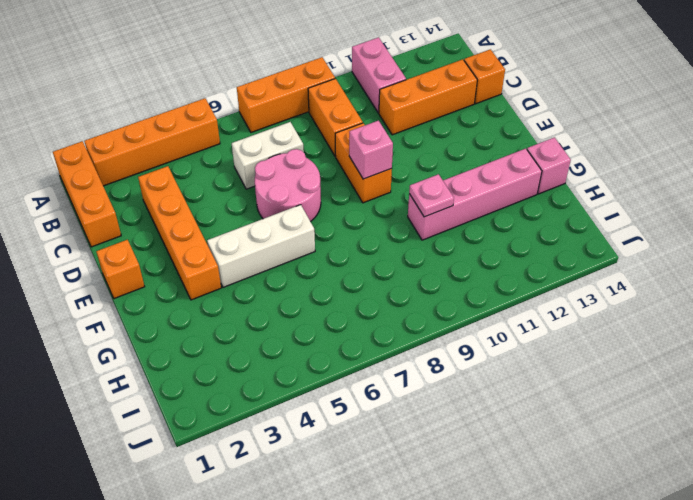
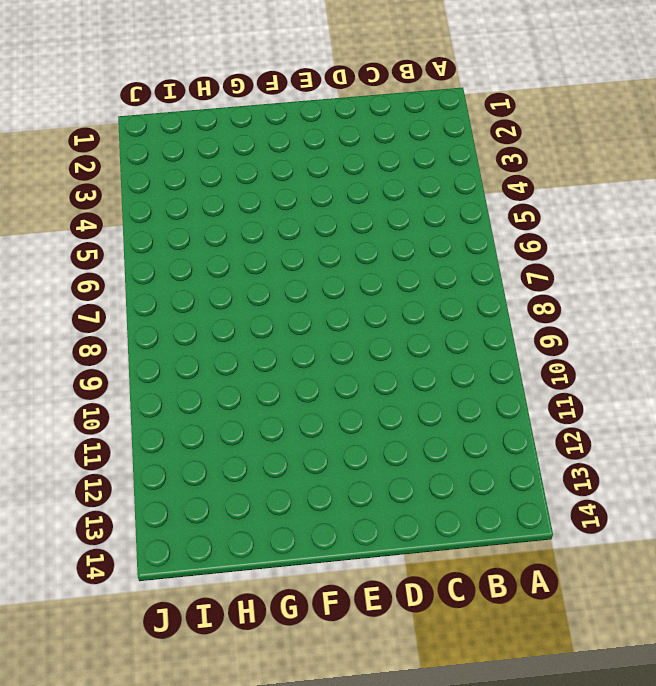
none -> orange brick A1:C1 level 1
none -> orange brick A2:A5 level 1
none -> orange brick A7:A9 level 1

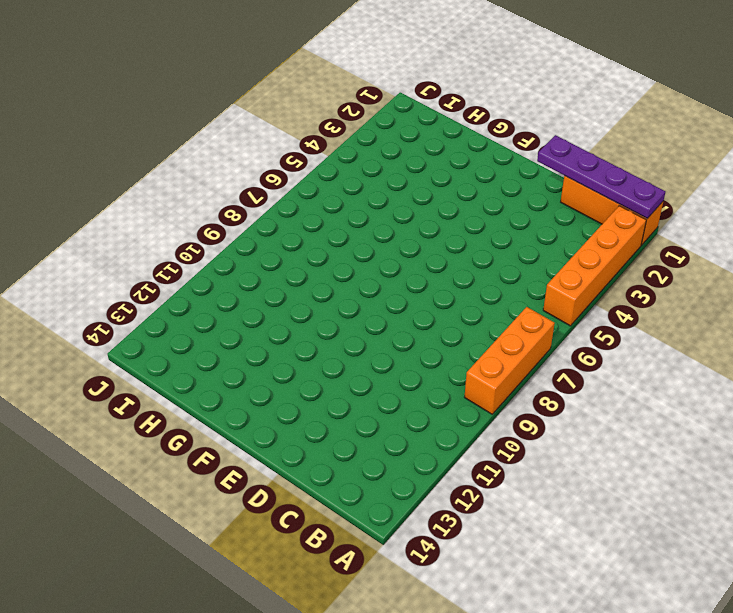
purple plate A1:D1 level 2 -> none
none -> pink brick A11:B11 level 1
none -> orange brick B9:C9 level 1
none -> orange brick C3:F3 level 1

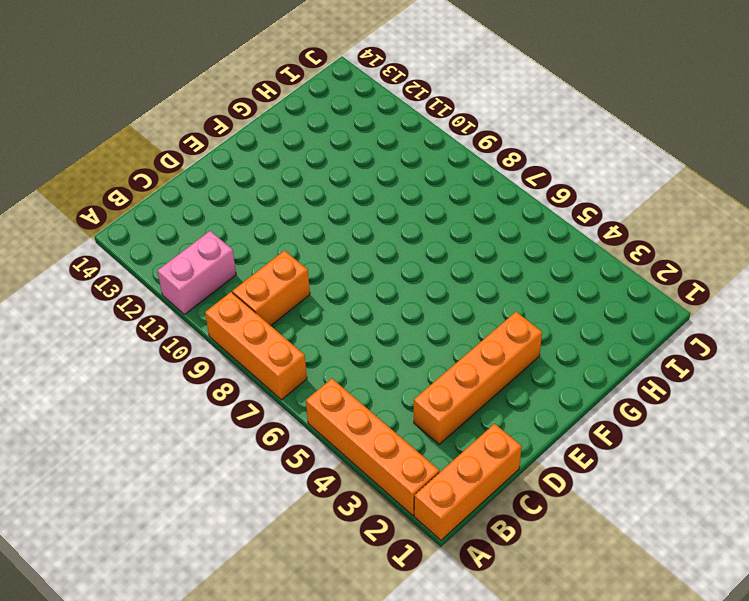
none -> white brick C6:C7 level 1
none -> orange brick C11:C13 level 1
none -> orange brick C14 level 1

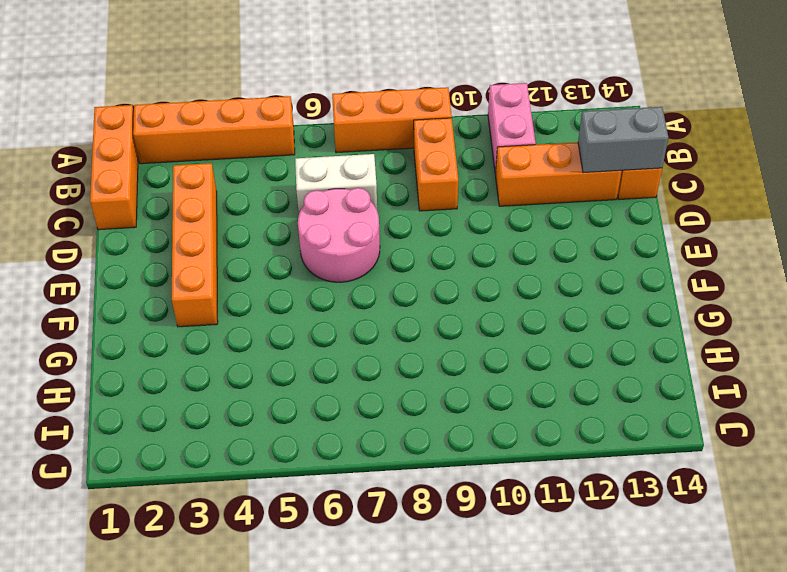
grey brick C13:C14 level 2 -> none
none -> orange brick D9:E9 level 1
none -> orange brick E1 level 1
none -> white brick F4:F6 level 1

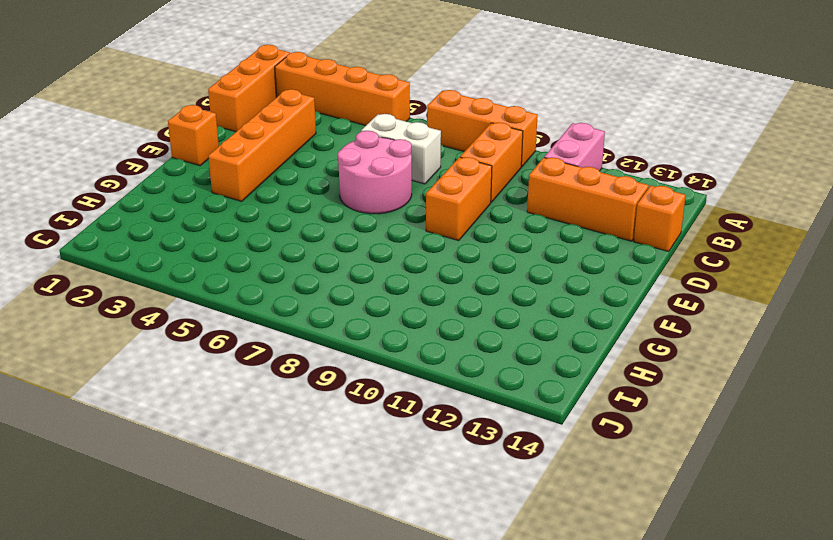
none -> white brick F4:F6 level 1
none -> pink brick G10:G13 level 1
none -> pink brick G14 level 1

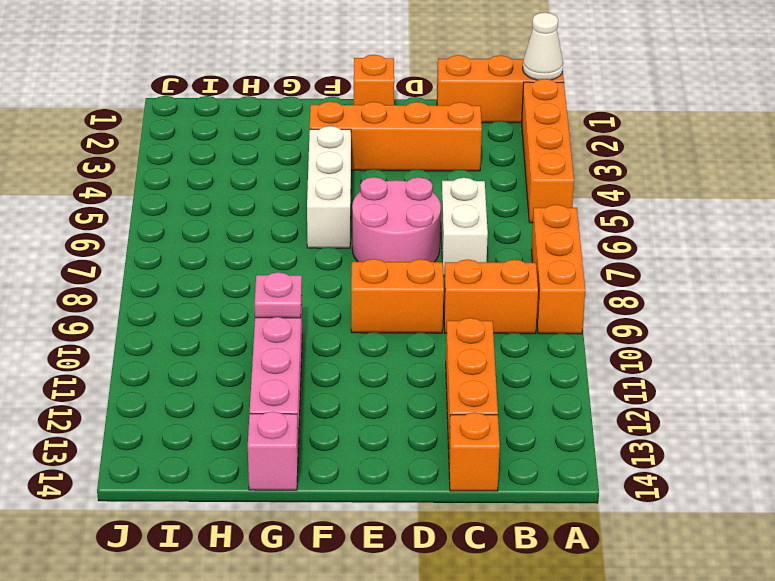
white cone A1 level 2 -> none
none -> pink brick A11:B11 level 1
none -> pink brick E9 level 2

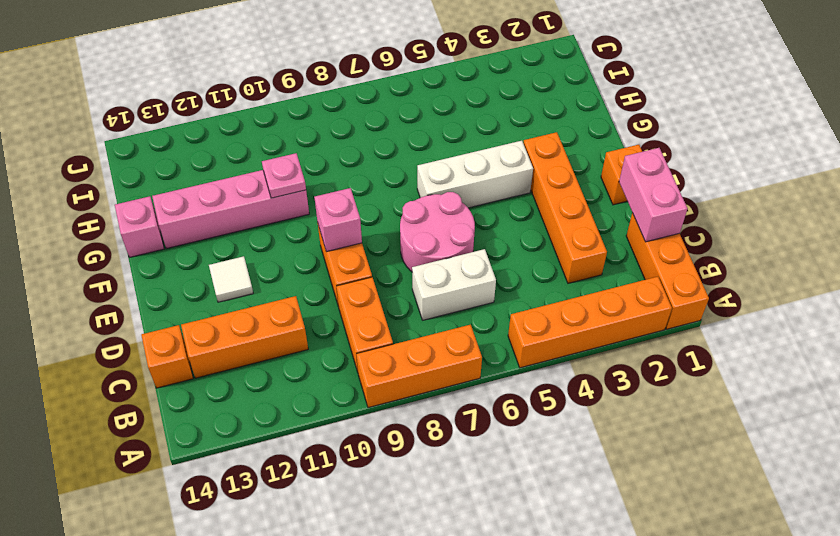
pink brick C1:D1 level 2 -> pink brick A11:B11 level 1
white tile E12 level 1 -> none

